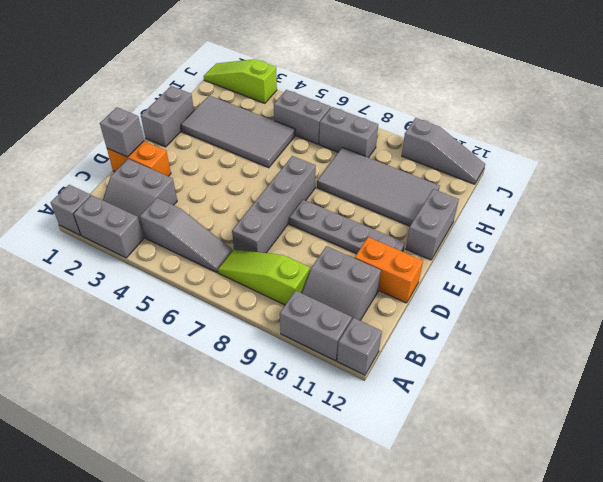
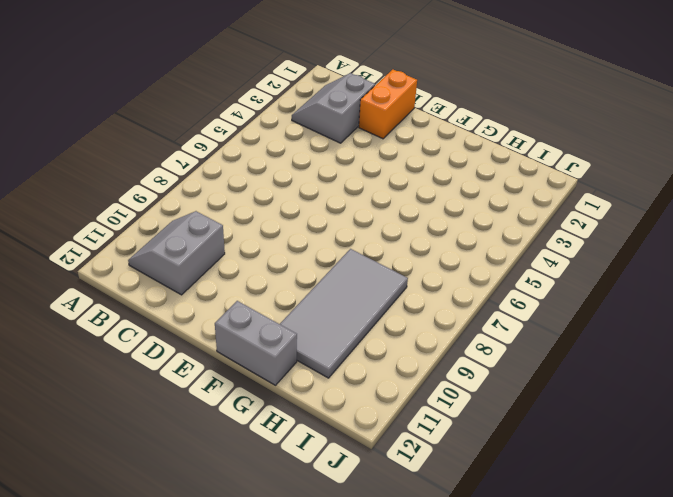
none -> grey brick A1 level 1
none -> grey brick A2:A3 level 1
none -> grey brick A10:A11 level 1

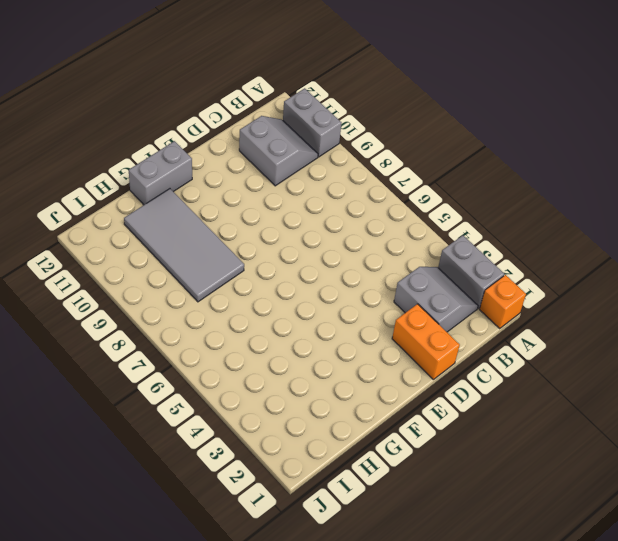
orange brick A1 level 1 -> grey brick A1 level 1
none -> grey brick A12 level 1
none -> grey slope B4:B6 level 1 top 4
none -> lime slope B7:B9 level 1 top 9

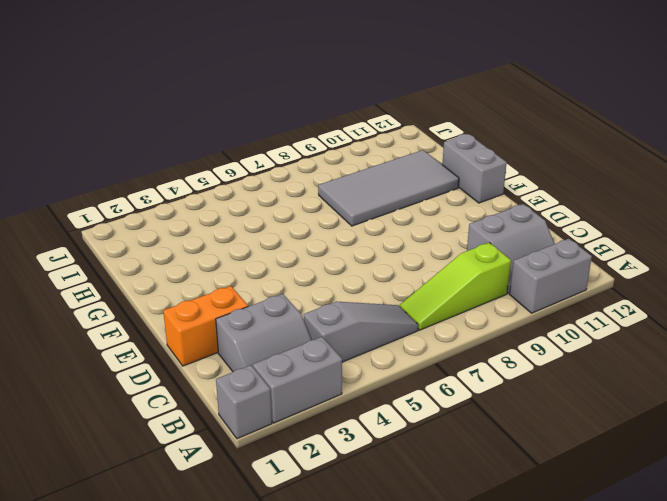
none -> grey brick A12 level 1
none -> grey brick C7:F7 level 1
none -> orange brick D11:D12 level 1

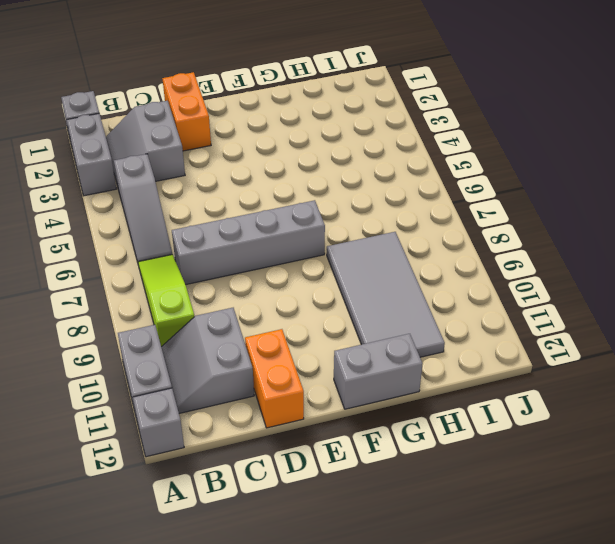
none -> grey plate E8:E11 level 1
none -> grey brick F1:G1 level 1
none -> grey tile G2:H5 level 1

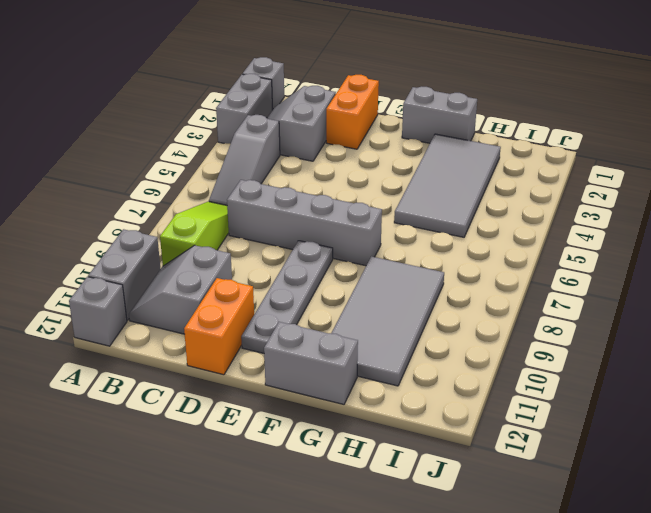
none -> grey brick I5:I6 level 1
none -> grey brick I7:I8 level 1
none -> lime slope J1:J3 level 1 top 3

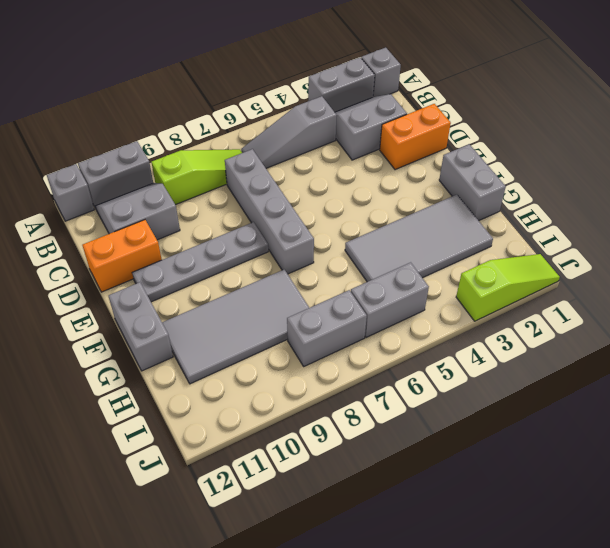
none -> grey slope J10:J12 level 1 top 10
none -> grey brick D1 level 2

